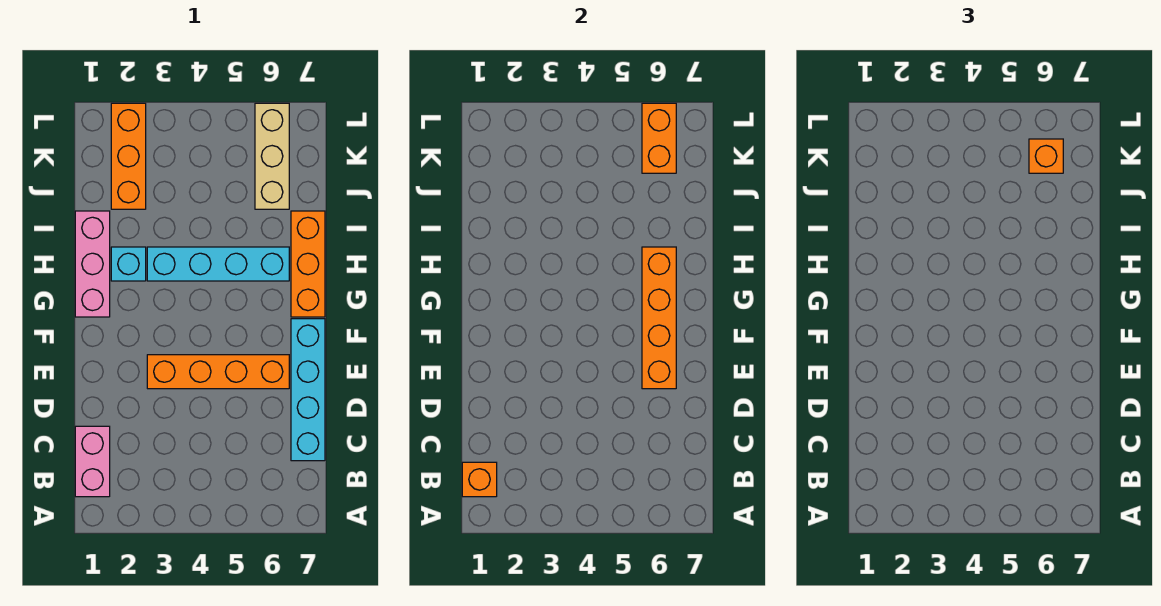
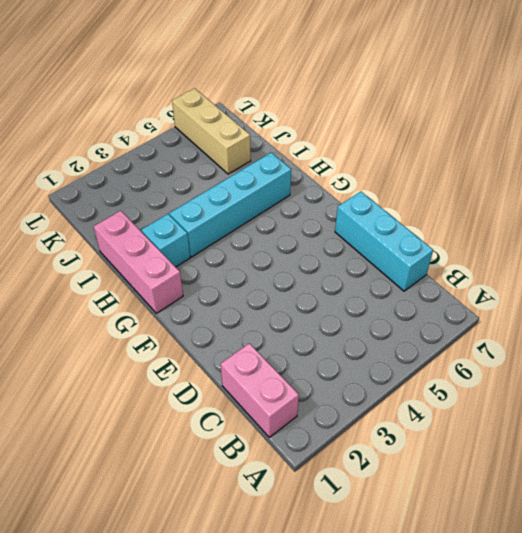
cyan brick C7:E7 level 1 -> cyan brick C7:F7 level 1
none -> orange brick E3:E6 level 1
none -> orange brick G7:I7 level 1
none -> orange brick J2:L2 level 1

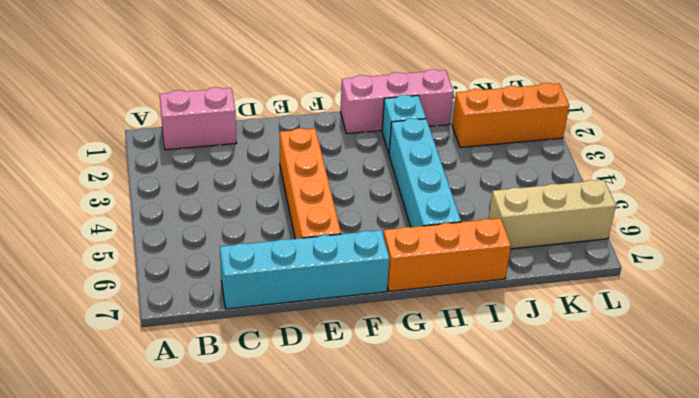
none -> orange brick B1 level 2
none -> orange brick E6:H6 level 2
none -> orange brick K6:L6 level 2

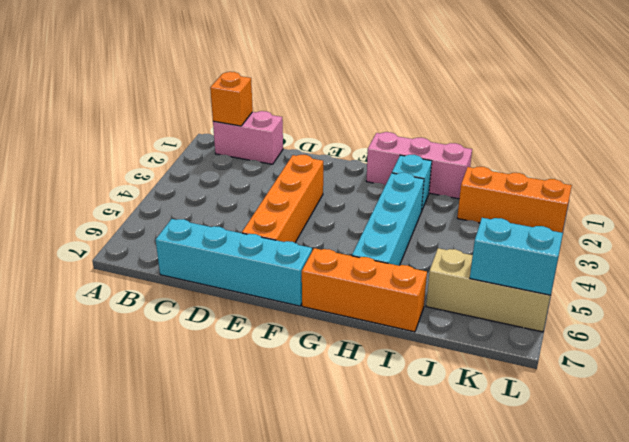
cyan brick K6:L6 level 2 -> orange brick K6:L6 level 2
none -> orange brick E6:H6 level 2
none -> orange brick K6 level 3

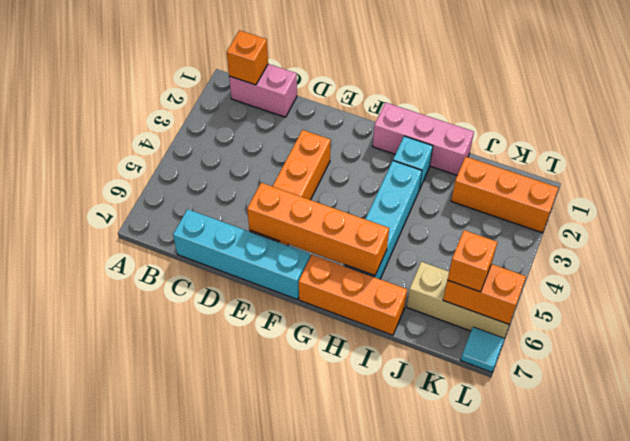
cyan tile L7 level 1 -> none

